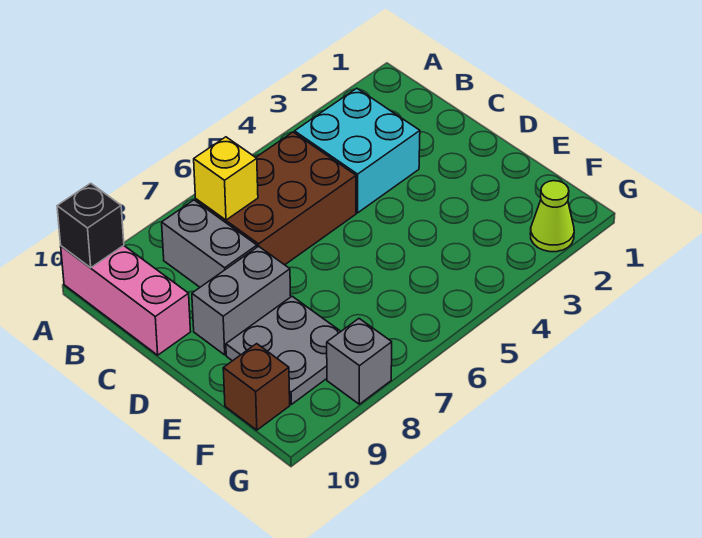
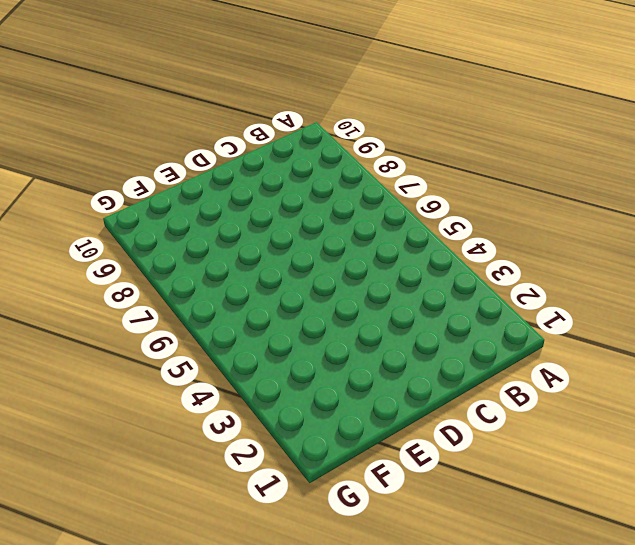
none -> pink brick A10:C10 level 1
none -> cyan brick B3:C4 level 1

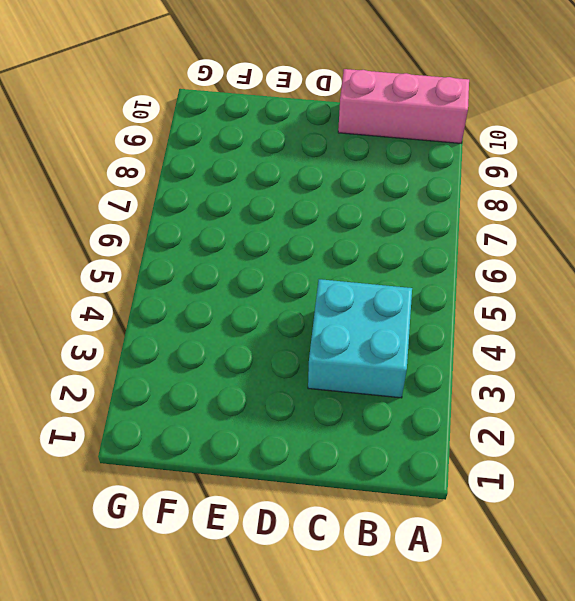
none -> brown brick B5:C7 level 1
none -> grey brick B8:C8 level 1

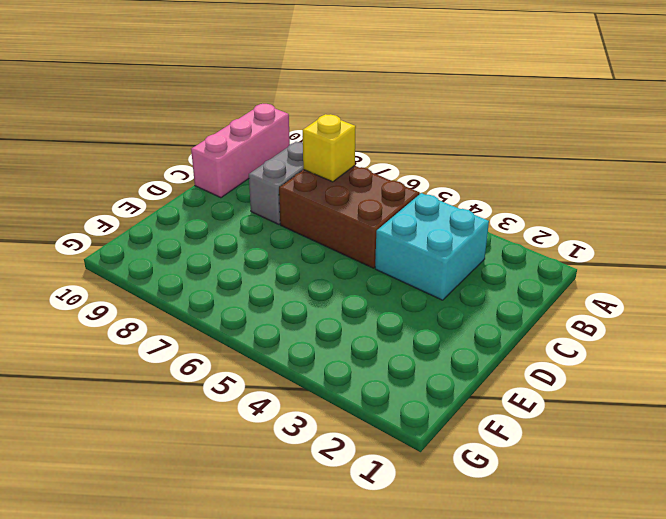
none -> grey brick D8:D9 level 1
none -> grey plate E8:F9 level 1

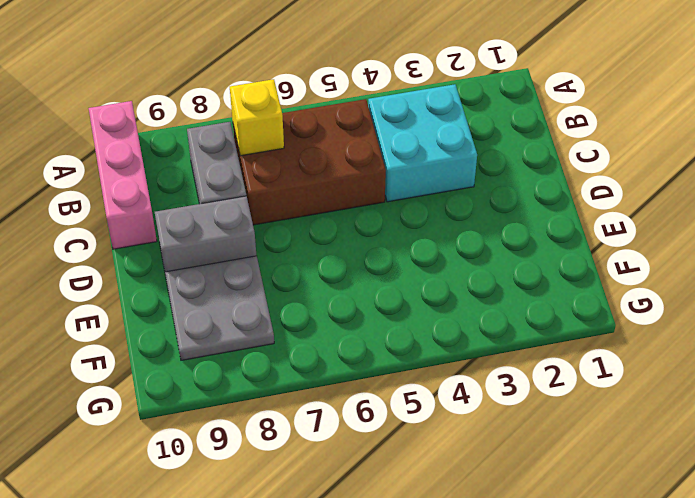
none -> brown brick F10 level 1
none -> lime cone G2 level 1

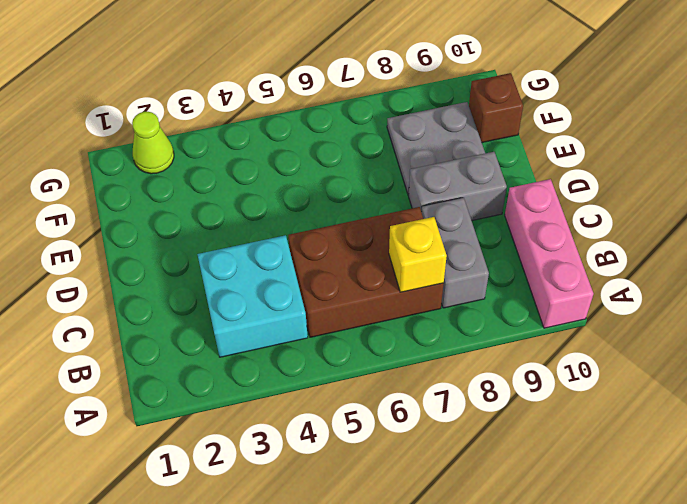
none -> grey brick G8 level 1
none -> black brick A10 level 2

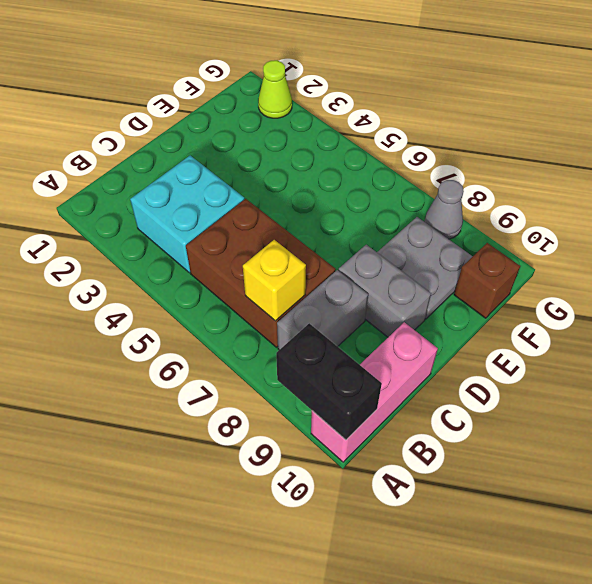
black brick A9:A10 level 2 -> black brick A10 level 2
grey cone G8 level 1 -> grey brick G8 level 1

